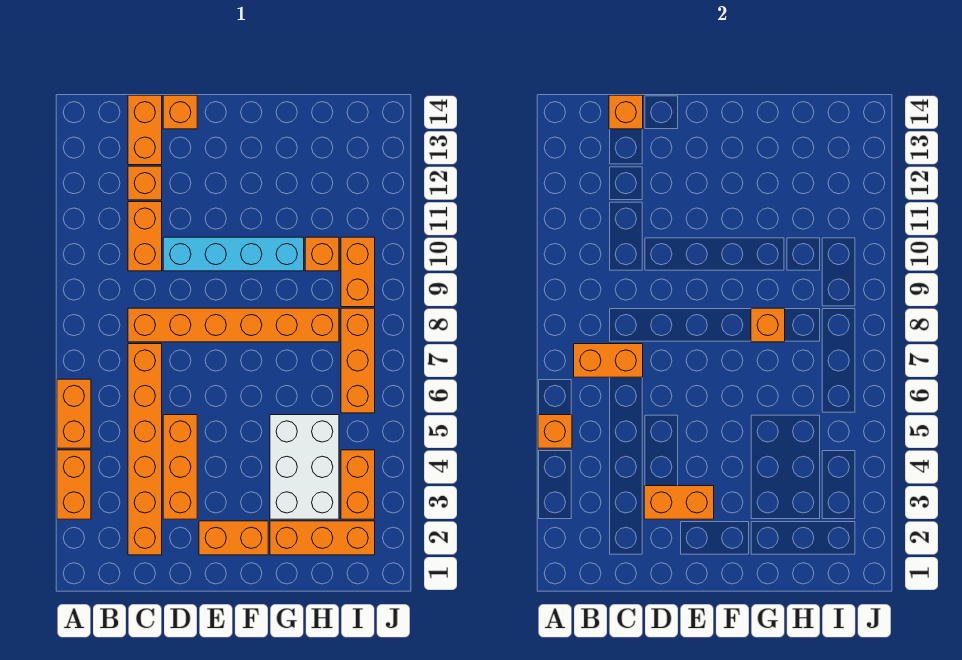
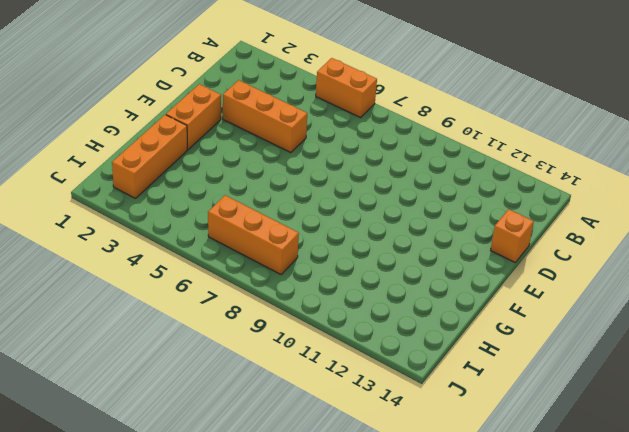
none -> orange brick A3:A4 level 1
none -> orange brick C2:C7 level 1
none -> orange brick C8:H8 level 1

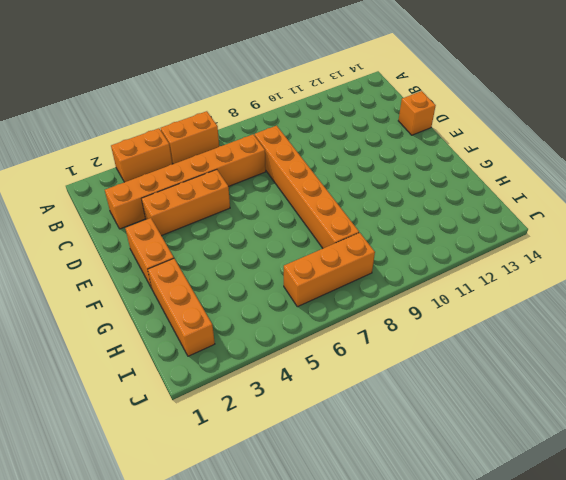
none -> orange brick C10:C11 level 1
none -> orange brick C12 level 1
none -> orange brick C13:C14 level 1

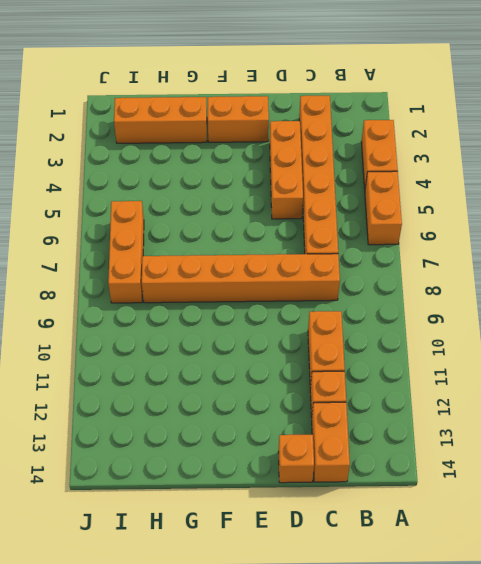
none -> cyan brick D10:G10 level 1
none -> white brick G3:H5 level 1
none -> orange brick H10 level 1

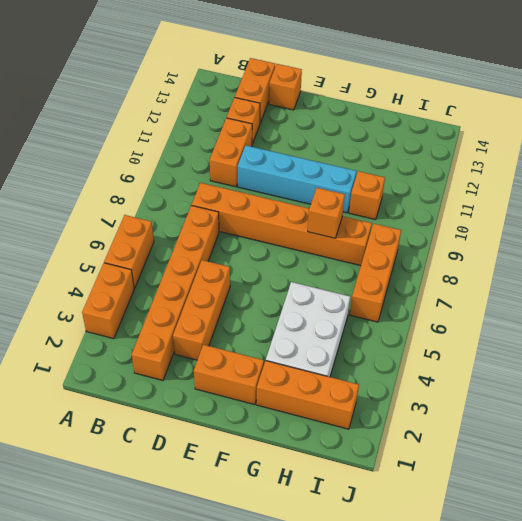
none -> orange brick I3:I4 level 1
none -> orange brick I9:I10 level 1
none -> orange brick A5 level 2

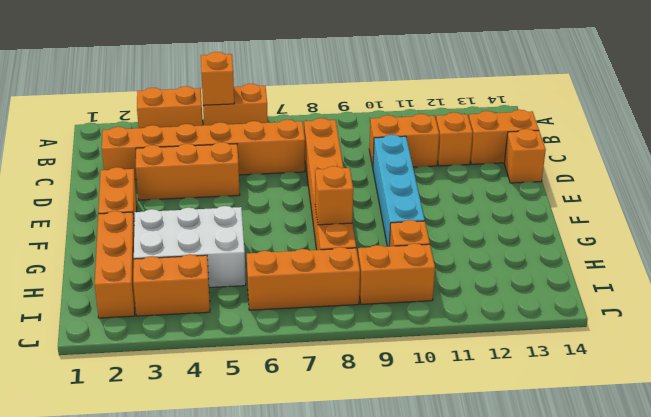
none -> orange brick B7:C7 level 2
none -> orange brick C14 level 2
none -> orange brick D3:E3 level 2

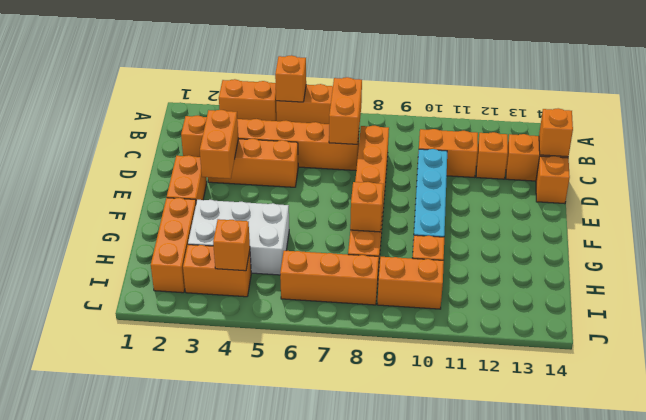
orange brick I4 level 2 -> none

